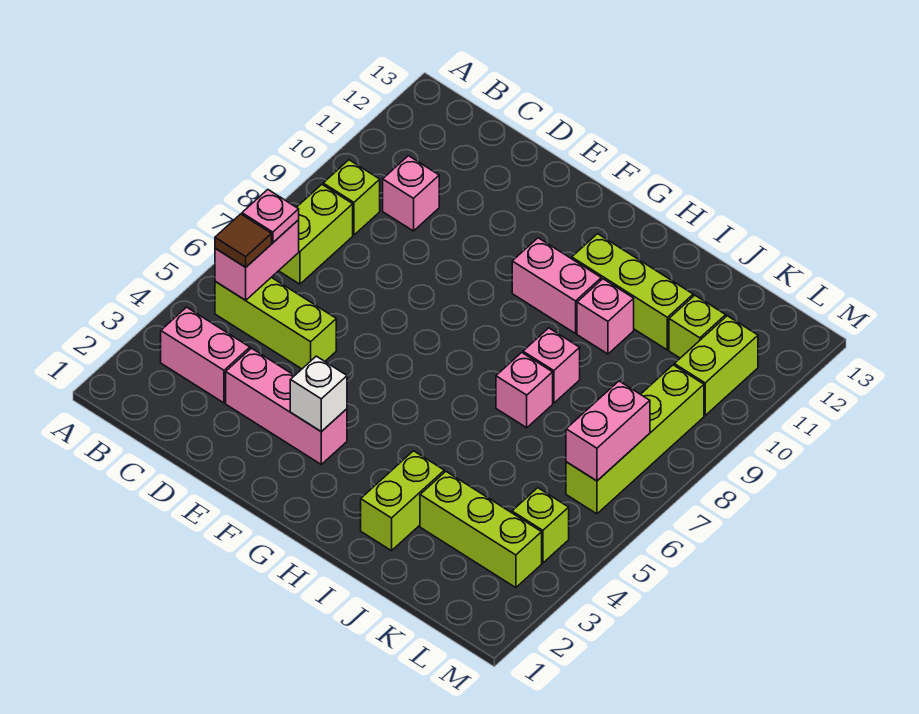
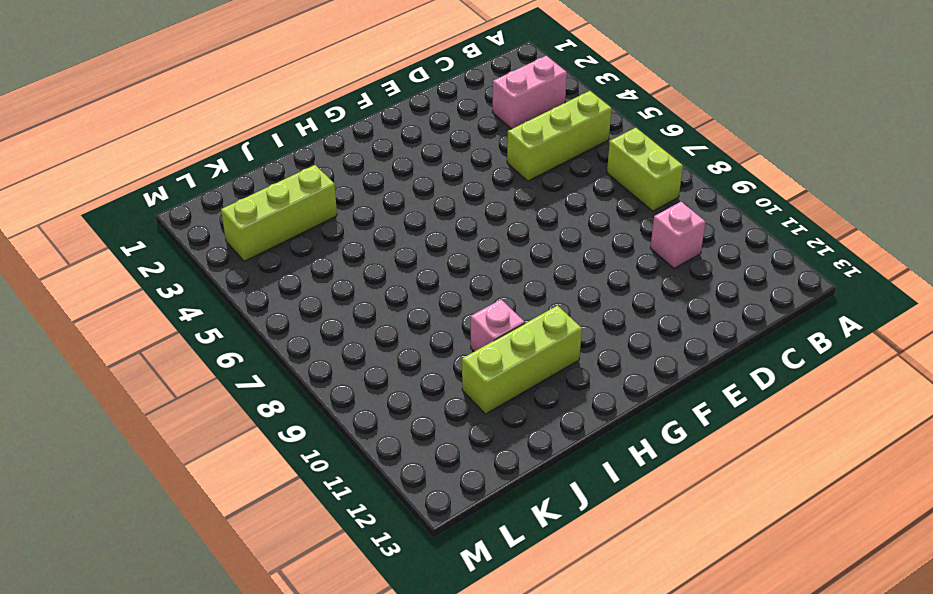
none -> lime brick B9 level 1
none -> pink brick D3:F3 level 1
none -> pink brick G10:H10 level 1

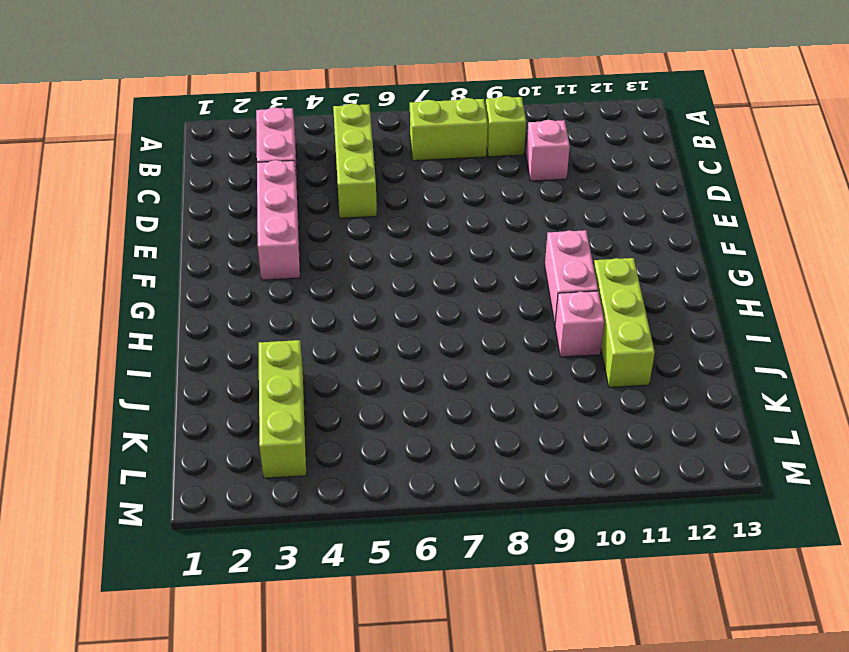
none -> lime brick I2:I3 level 1
none -> pink brick I7 level 1
none -> pink brick I8 level 1

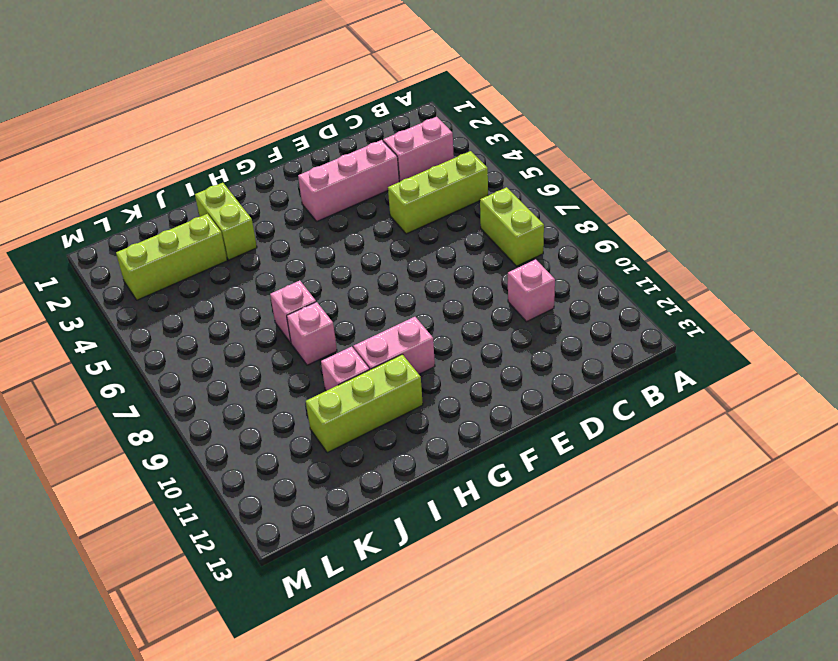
none -> lime brick B9 level 1
none -> lime brick K11 level 1
none -> lime brick L4 level 1

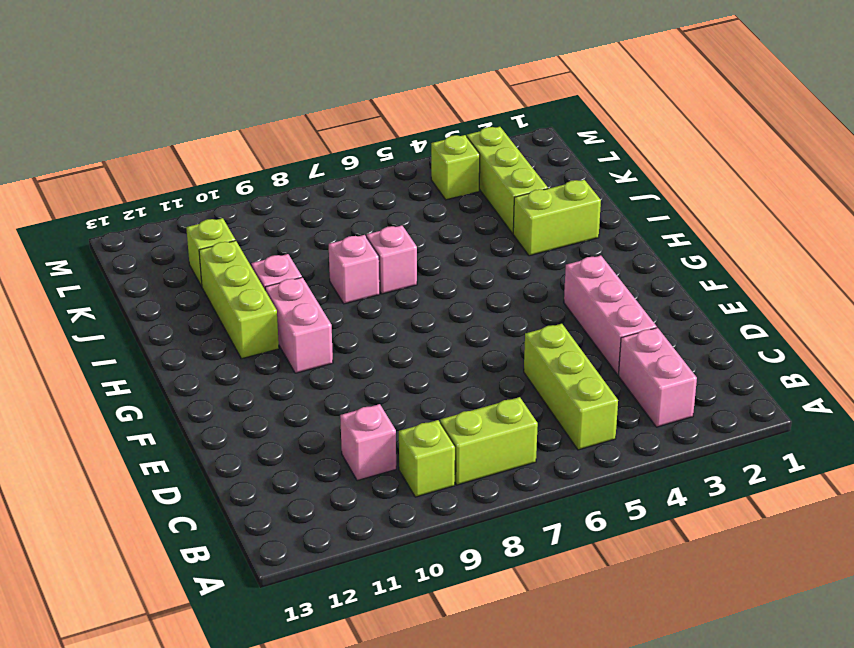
none -> lime brick L6:L9 level 1
none -> lime brick L10:L11 level 1
none -> pink brick B5:B6 level 2

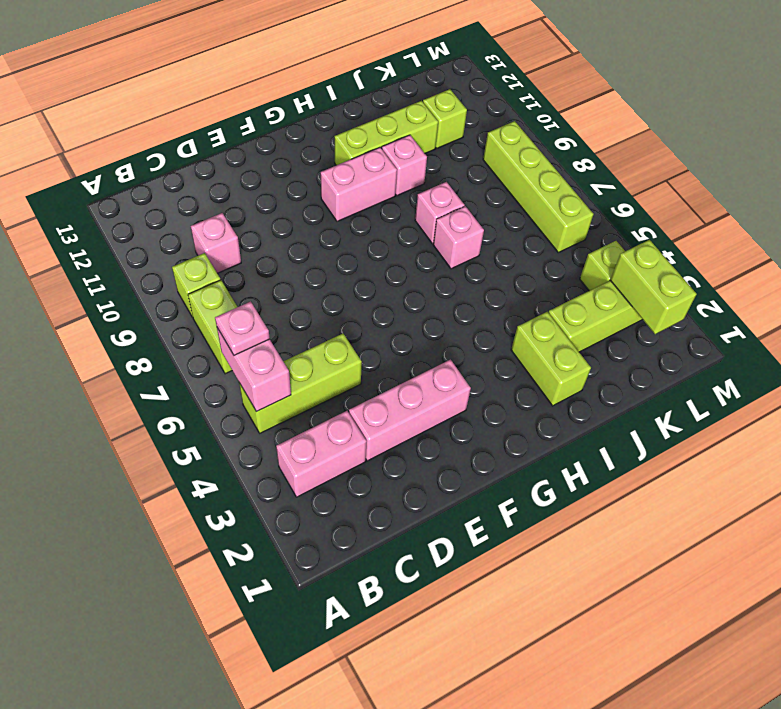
lime brick L2:L3 level 2 -> lime brick L10:L11 level 1
none -> white brick F3 level 2
none -> pink brick L6:L7 level 2
none -> brown tile B5 level 3

